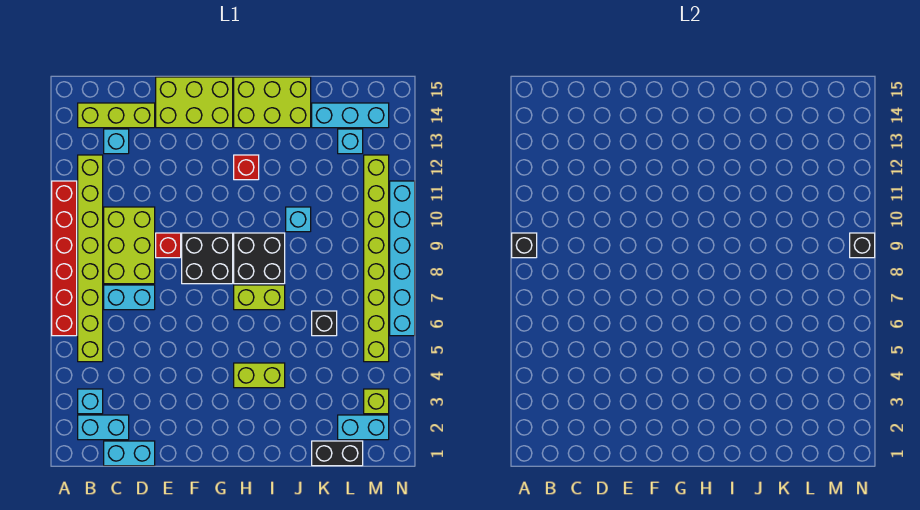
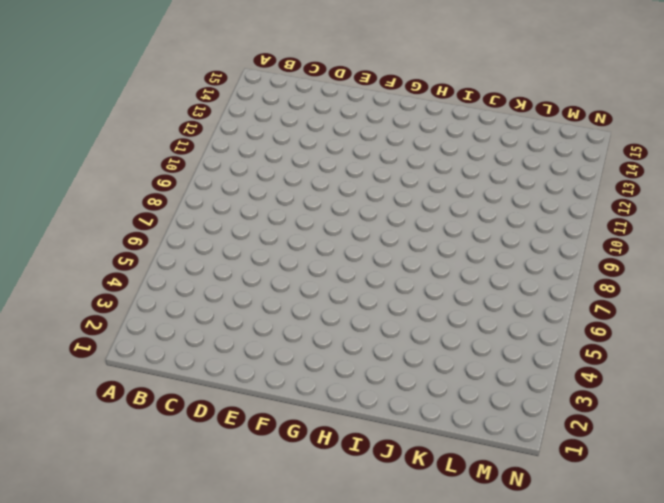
none -> red brick A6:A11 level 1
none -> cyan brick B2:C2 level 1
none -> cyan brick B3 level 1

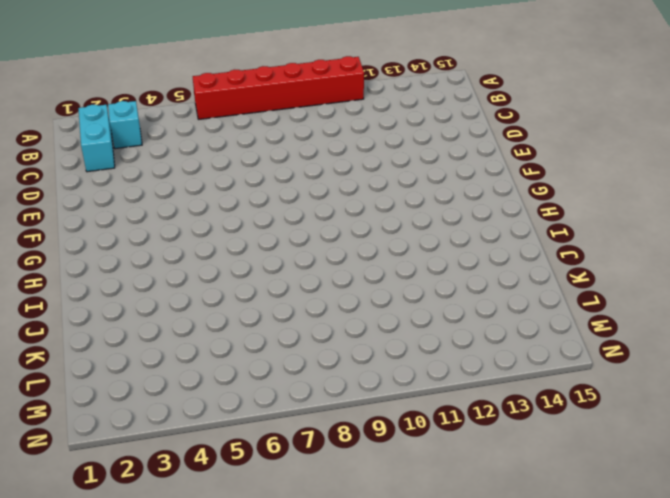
none -> lime brick B5:B12 level 1
none -> lime brick B14:D14 level 1
none -> cyan brick C1:D1 level 1

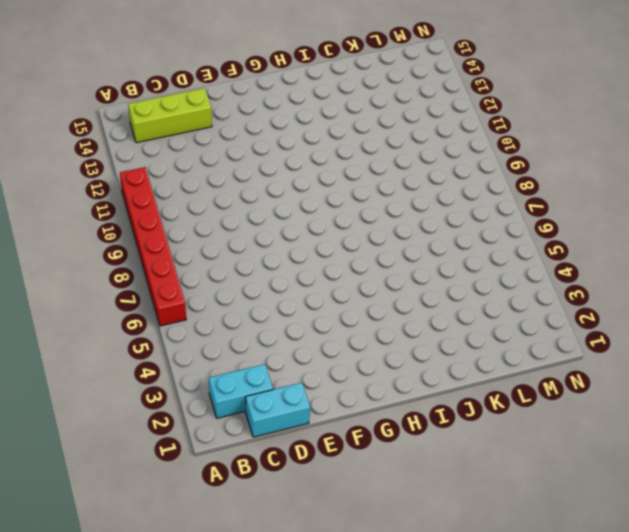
none -> cyan brick B3 level 1
none -> lime brick B5:B12 level 1
none -> cyan brick C7:D7 level 1

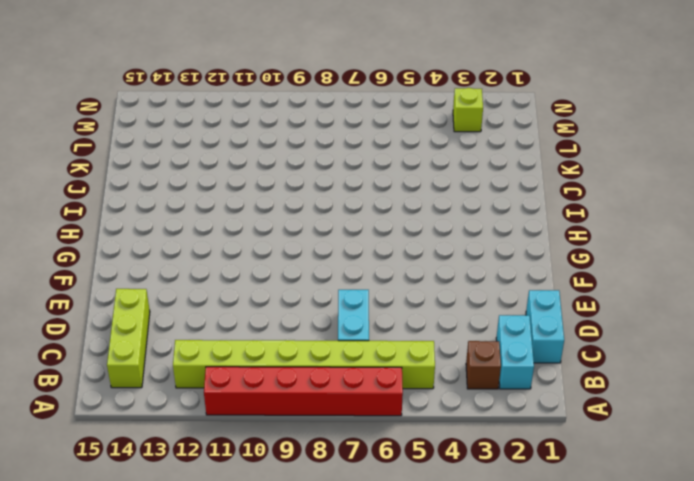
brown brick B3 level 1 -> cyan brick B3 level 1
none -> lime brick C8:D10 level 1
none -> cyan brick C13 level 1
none -> red brick E9 level 1

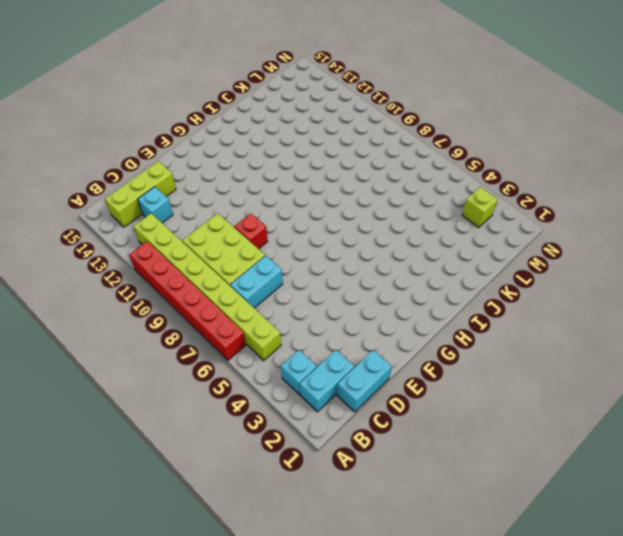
none -> lime brick E14:G15 level 1
none -> black brick F8:G9 level 1
none -> lime brick H4:I4 level 1

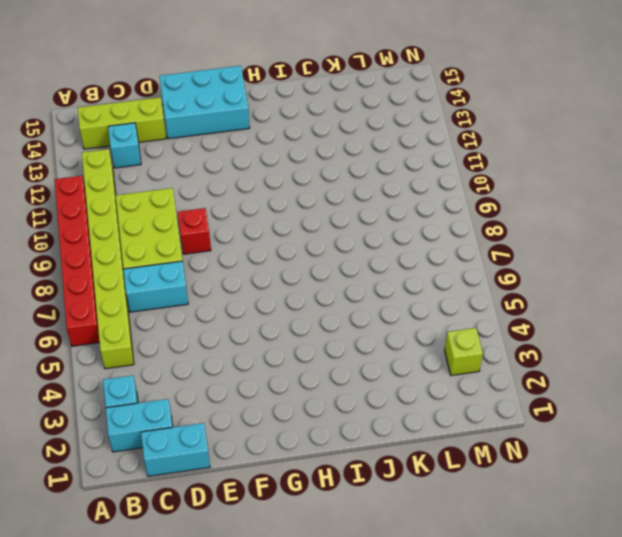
cyan brick E14:G15 level 1 -> lime brick E14:G15 level 1
none -> black brick F8:G9 level 1
none -> lime brick H4:I4 level 1
none -> lime brick H7:I7 level 1

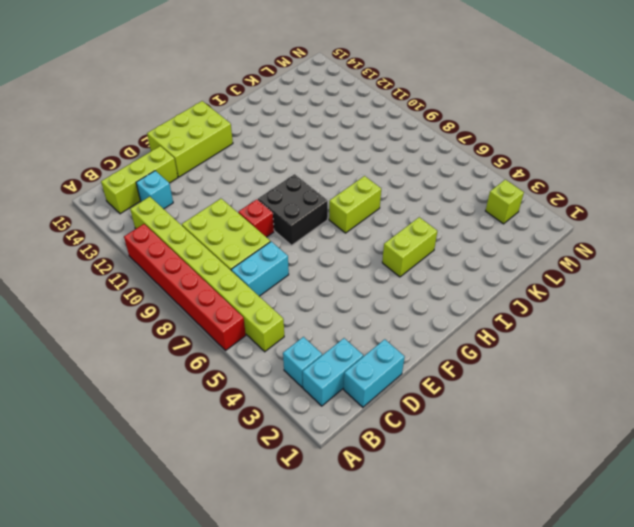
none -> black brick H8:I9 level 1
none -> red brick H12 level 1
none -> lime brick H14:J15 level 1

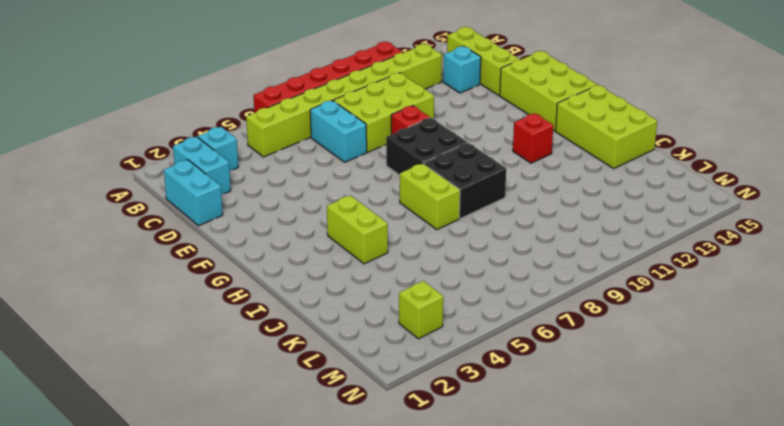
none -> cyan brick J10 level 1
none -> black brick K1:L1 level 1
none -> black brick K6 level 1

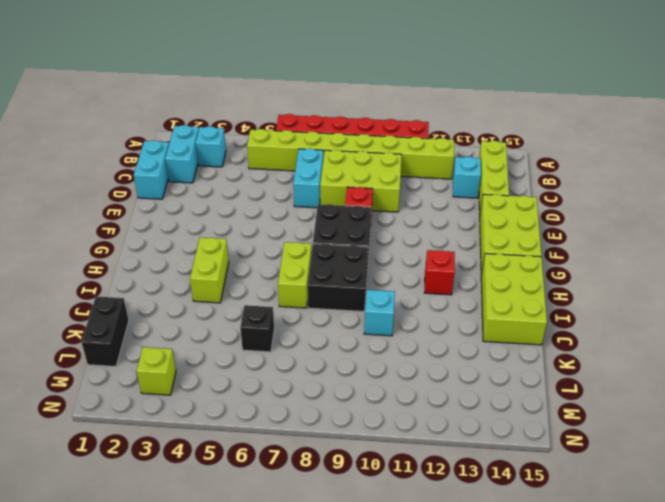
none -> cyan brick K14:M14 level 1
none -> cyan brick L2:M2 level 1
none -> cyan brick L13 level 1

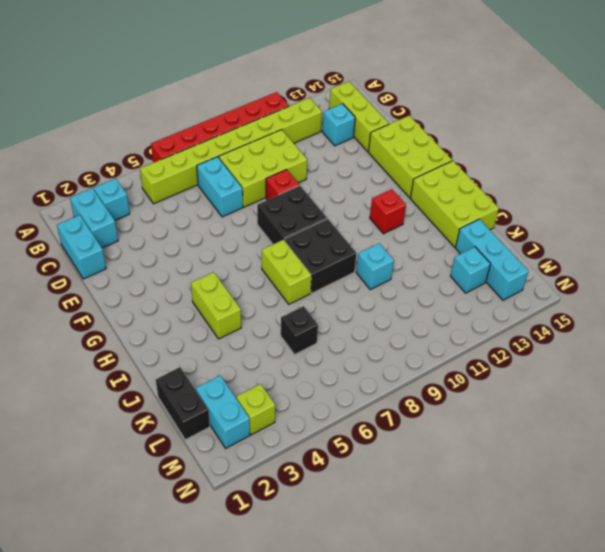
none -> lime brick M5:M12 level 1
none -> cyan brick N6:N11 level 1
none -> black brick A9 level 2

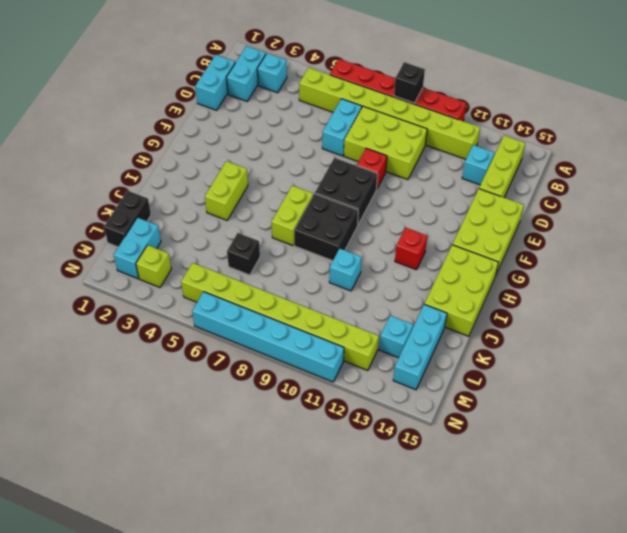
none -> black brick N9 level 2

